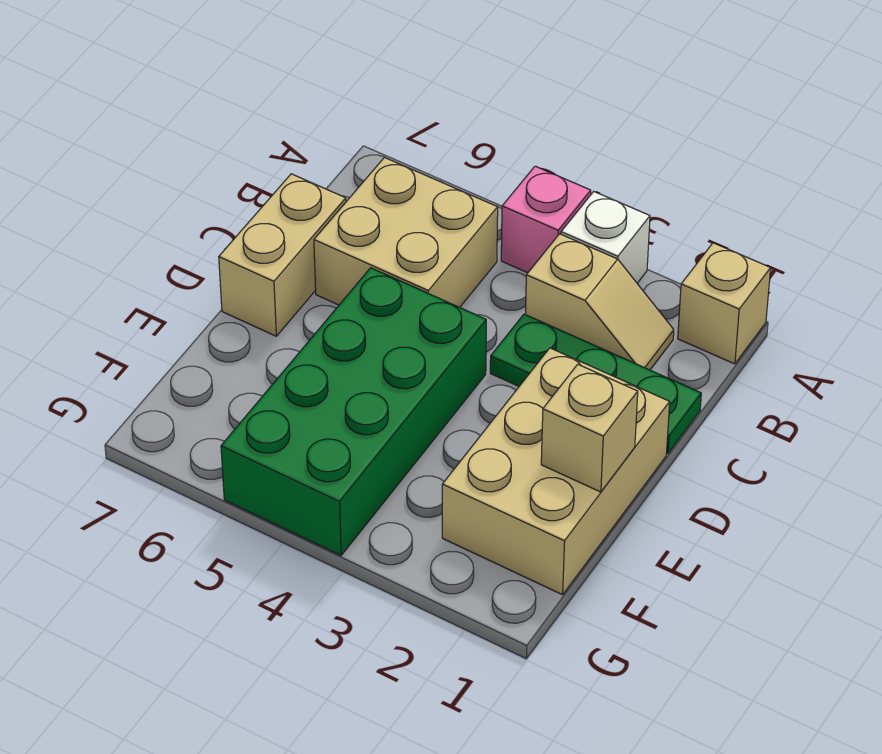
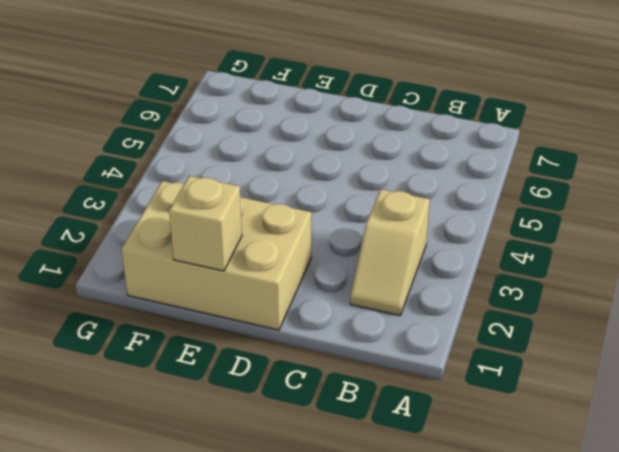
none -> tan brick A1 level 1
none -> white brick A3 level 1

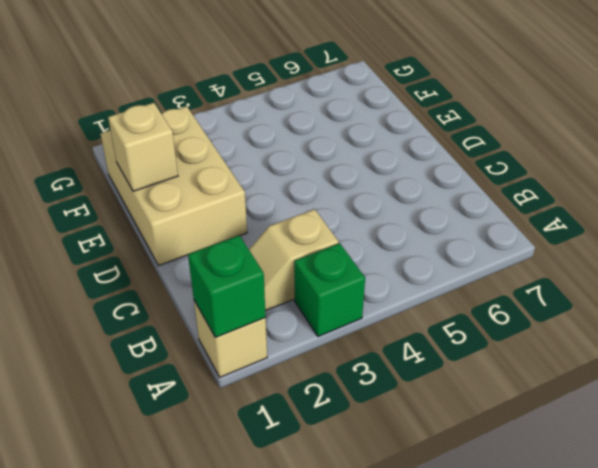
green brick A1 level 2 -> none
green brick A3 level 1 -> white brick A3 level 1
none -> pink brick A4 level 1
none -> tan brick B5:C6 level 1

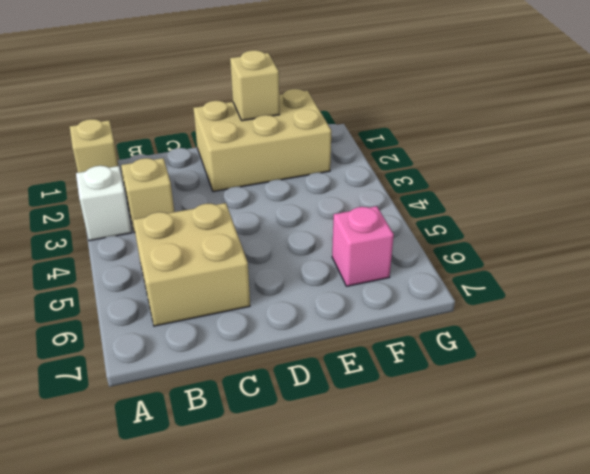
pink brick F6 level 1 -> pink brick A4 level 1
none -> green plate C1:C3 level 1
none -> tan brick C7:D7 level 1

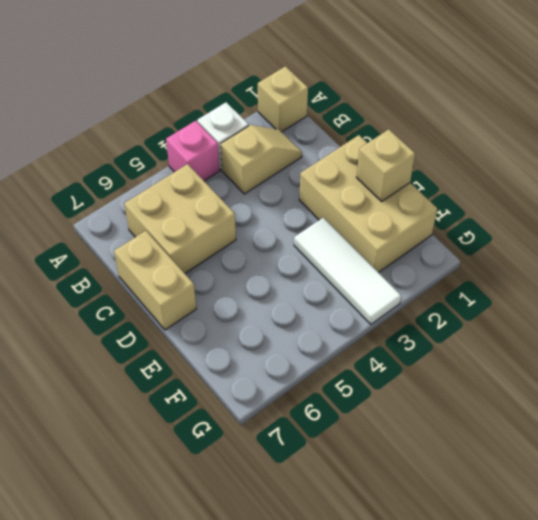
white tile E3:G3 level 1 -> none
none -> green plate C1:C3 level 1
none -> green brick D4:G5 level 1

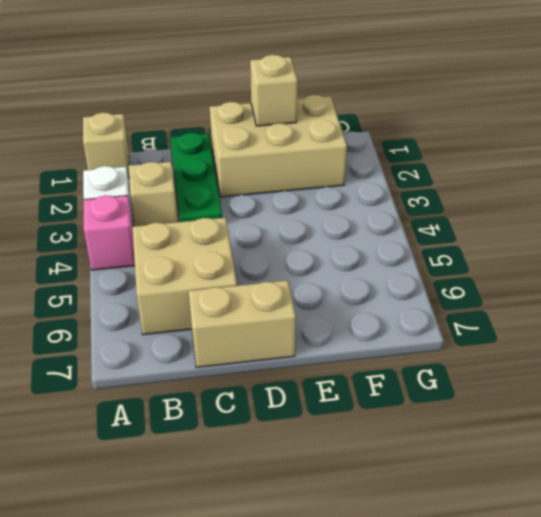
none -> green brick D4:G5 level 1

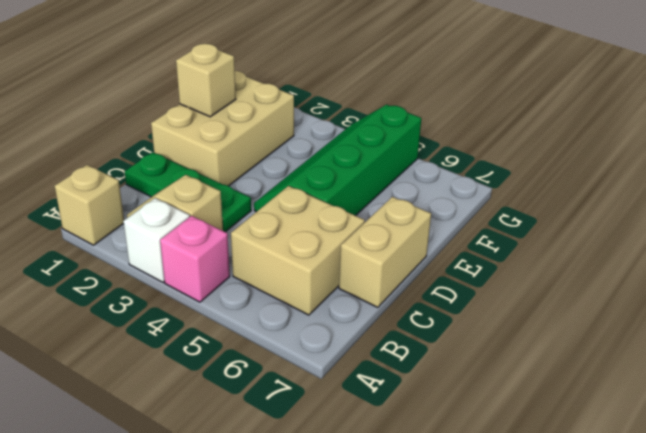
green slope D4:G5 level 1 top 5 -> green brick D4:G5 level 1

